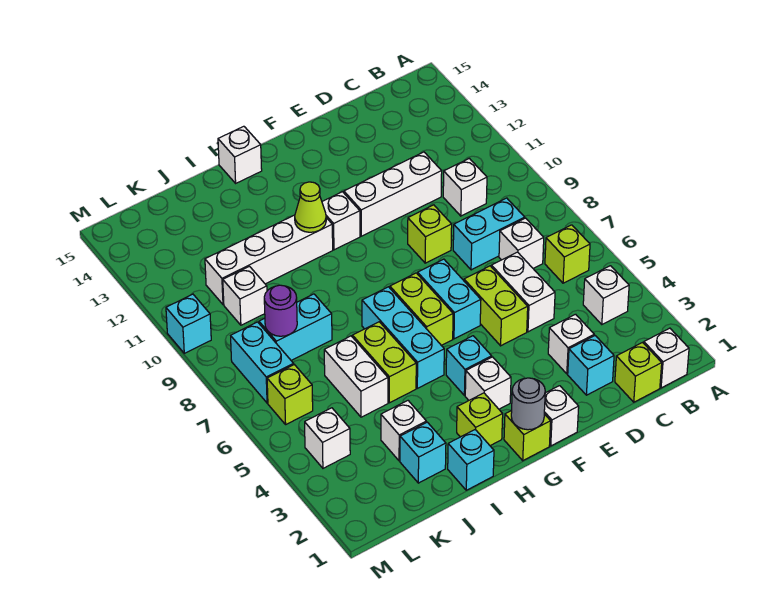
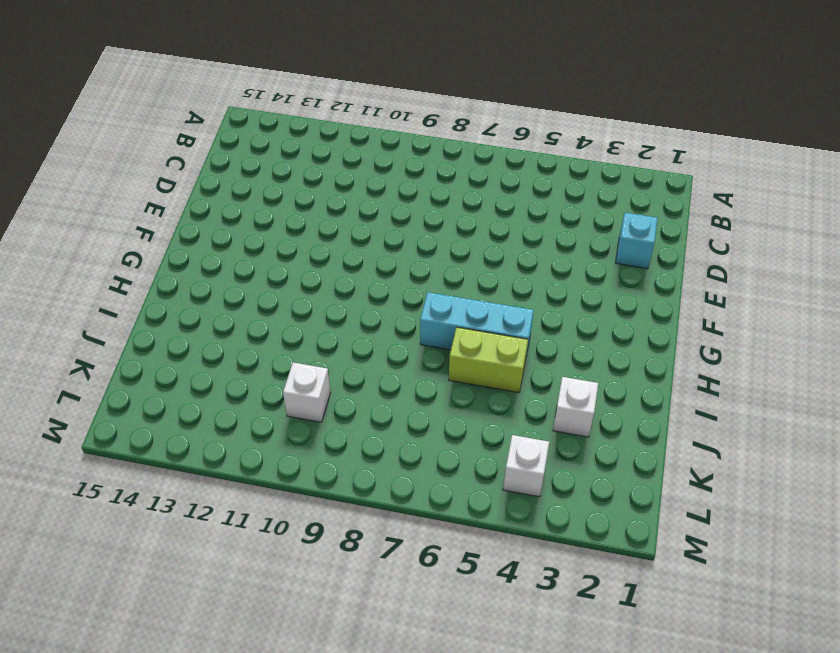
none -> white brick B1 level 1
none -> white brick B4 level 1
none -> lime brick B6 level 1
none -> lime brick C1 level 1

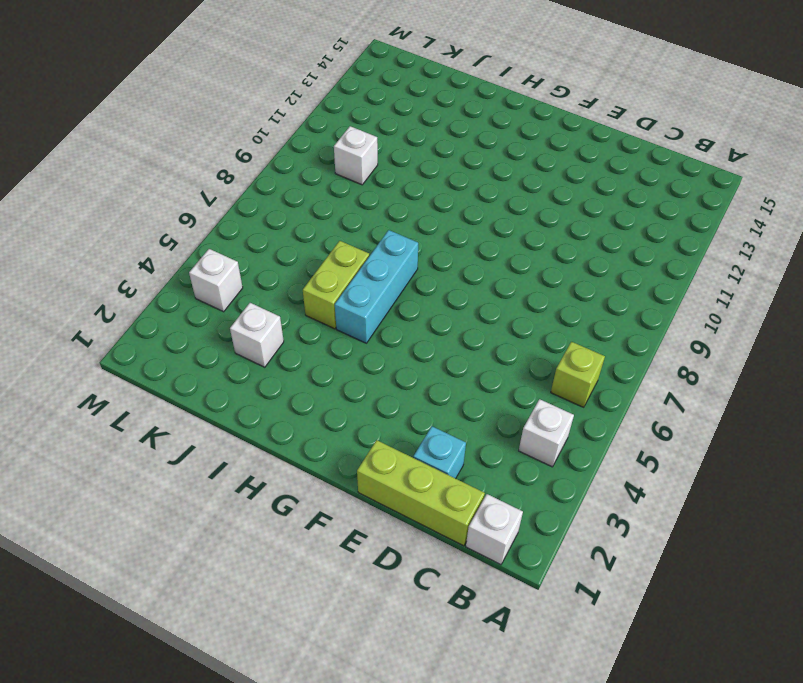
lime brick C1:E1 level 1 -> lime brick C1 level 1
none -> white brick C7 level 1
none -> cyan brick C8:D8 level 1
none -> white brick C10 level 1
none -> white brick D3 level 1

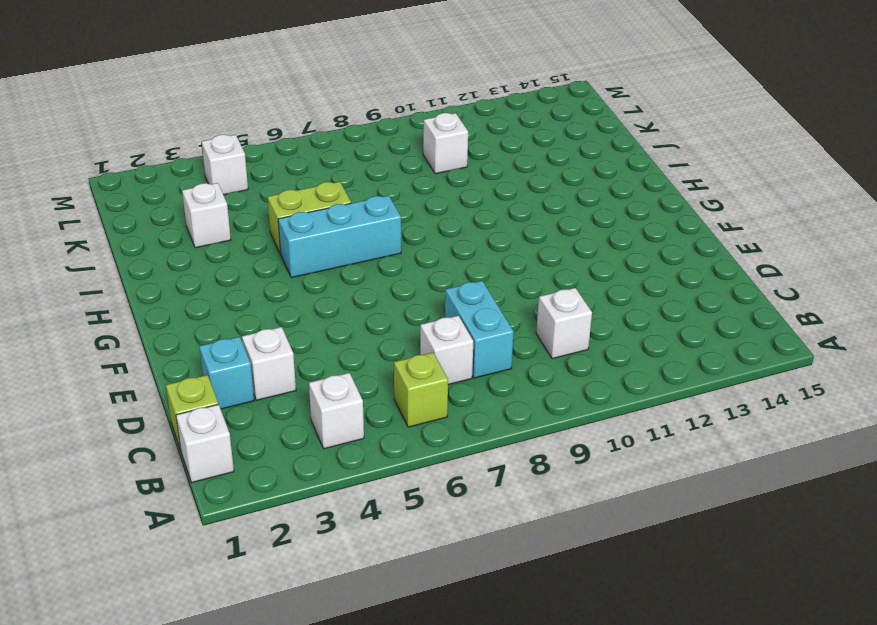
none -> white brick D5:D6 level 1
none -> white brick D11:F11 level 1
none -> lime brick E5:E6 level 1
none -> lime brick E9 level 1

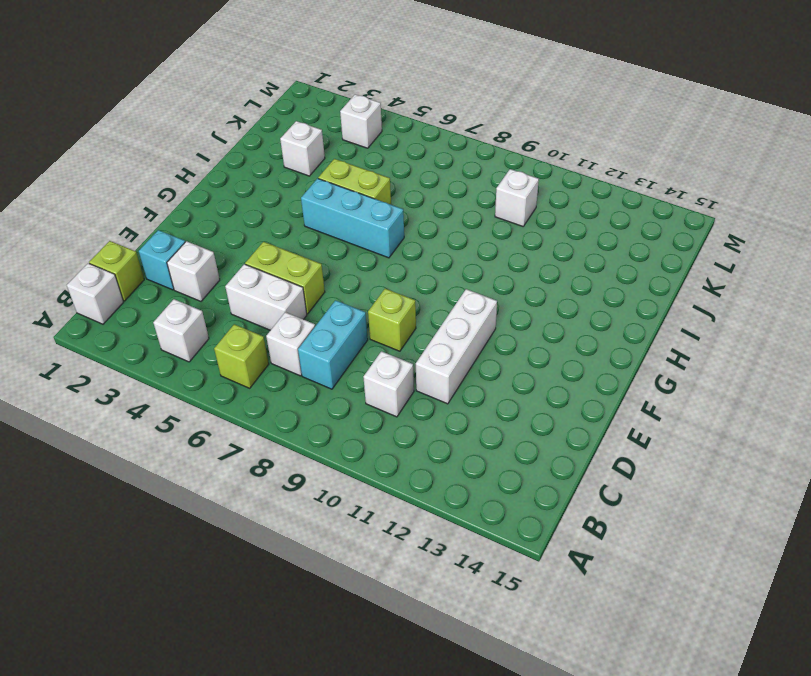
none -> white brick F1 level 1
none -> cyan brick F6:F7 level 1
none -> lime brick G1 level 1
none -> white brick G3 level 1

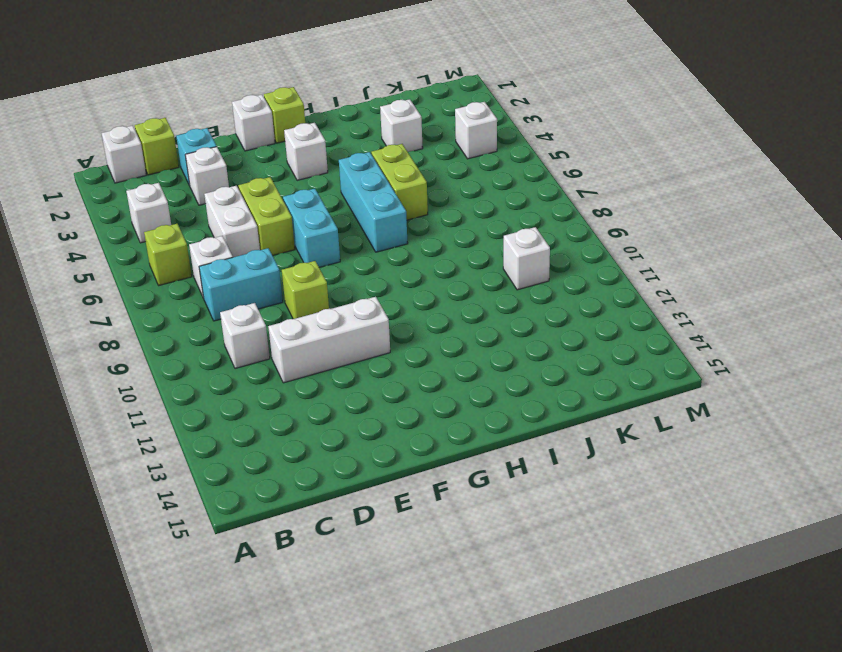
none -> cyan brick G4 level 1
none -> lime brick G6:G7 level 1
none -> white brick G11 level 1
none -> lime brick H2 level 1

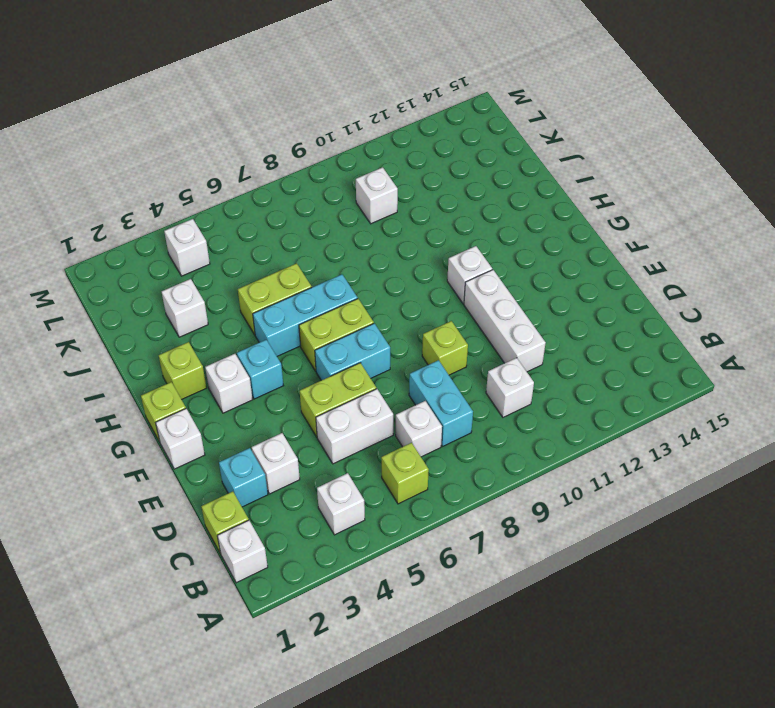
none -> white brick H11:K11 level 1
none -> white brick H15 level 1
none -> cyan brick I1 level 1
none -> cyan brick J2 level 1

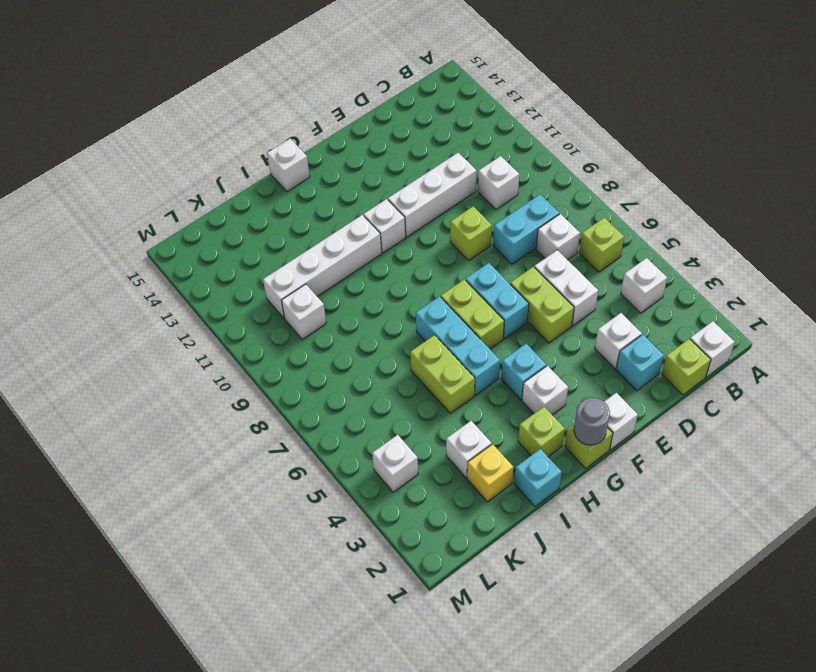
yellow brick J2 level 1 -> cyan brick J2 level 1
none -> white brick J5:J6 level 1
none -> cyan brick J8:K8 level 1
none -> lime brick L6 level 1
none -> cyan brick L7:L8 level 1

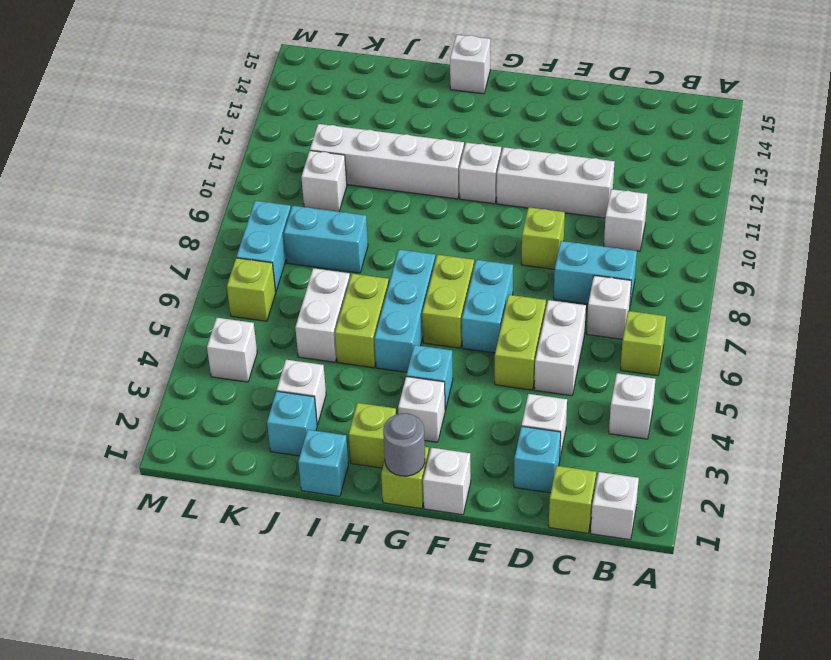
none -> cyan brick M10 level 1
none -> lime cone H11 level 2
none -> purple round brick K8 level 2

